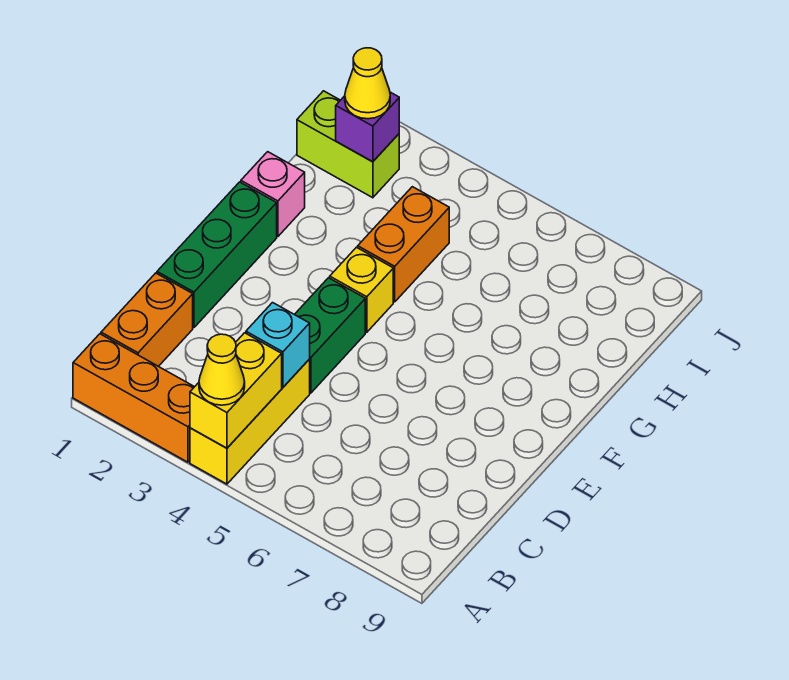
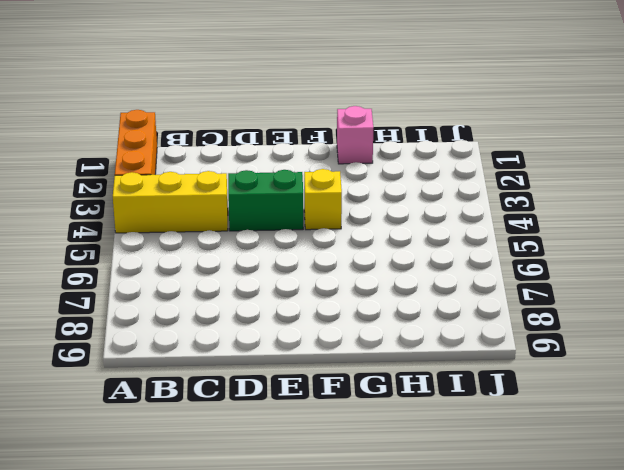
none -> orange brick B1:C1 level 1
none -> green brick D1:F1 level 1
none -> orange brick G4:H4 level 1

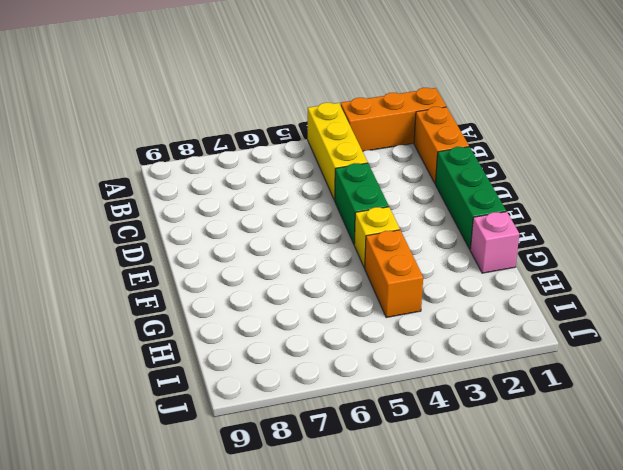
none -> lime brick I1:I2 level 1
none -> yellow brick A4:B4 level 2
none -> cyan brick C4 level 2

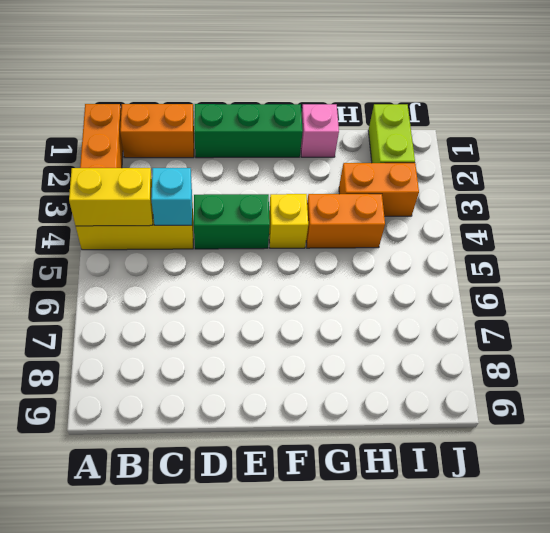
orange brick H3:I3 level 1 -> none
none -> purple brick I2 level 2
none -> yellow cone A4 level 3
none -> yellow cone I2 level 3

